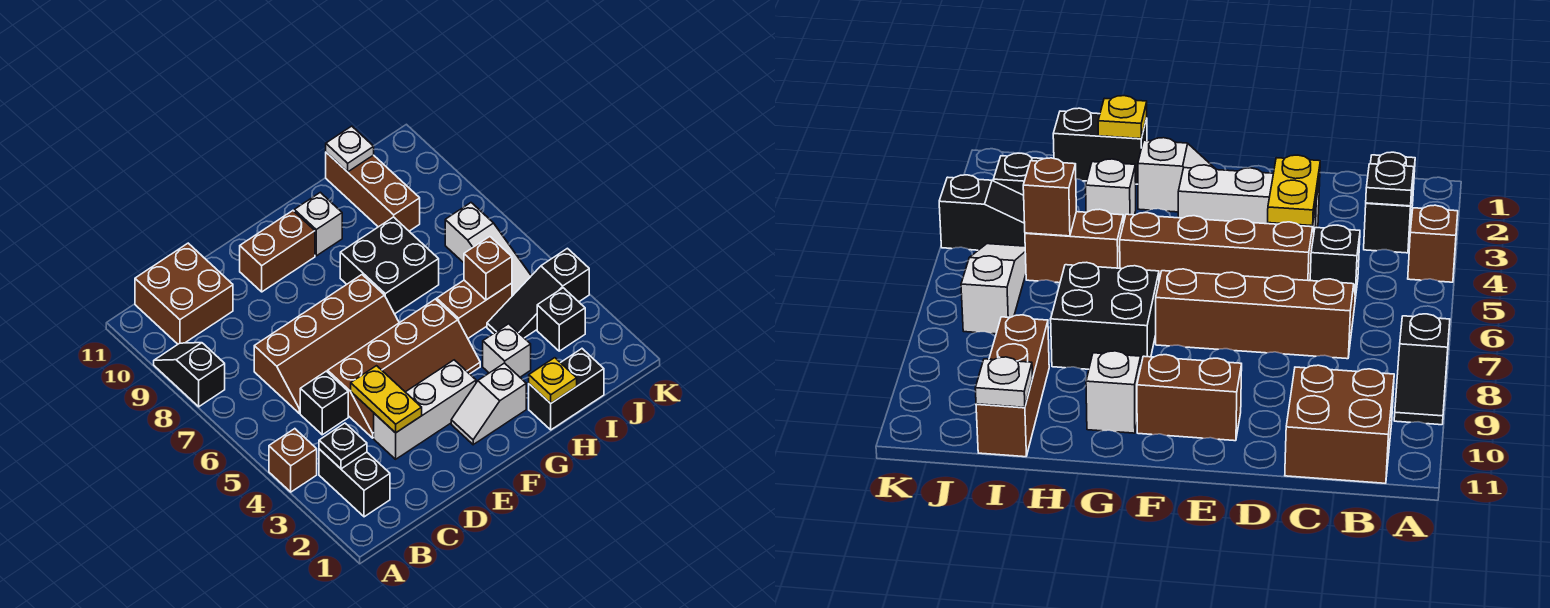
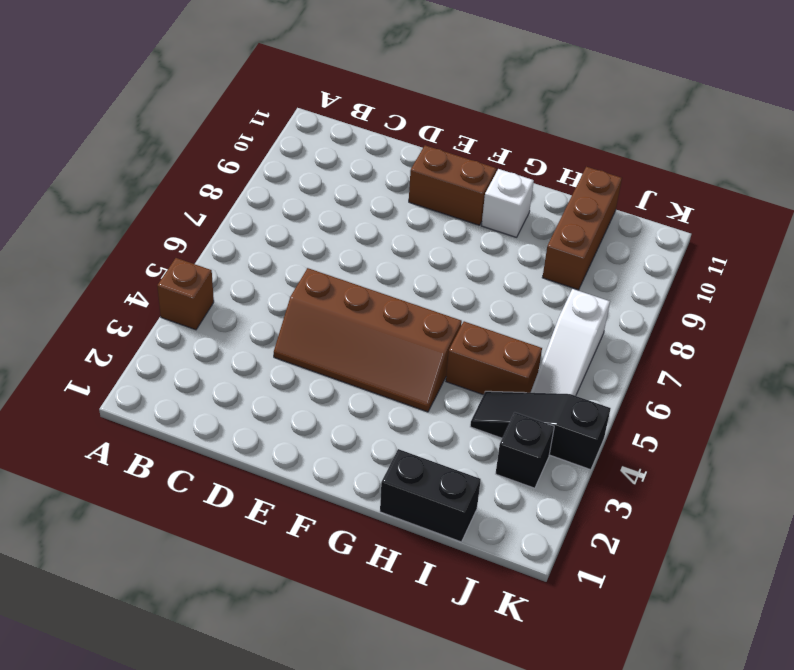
none -> black slope A8:A9 level 1 top 8
none -> black brick B2:B3 level 1
none -> brown brick B10:C11 level 1

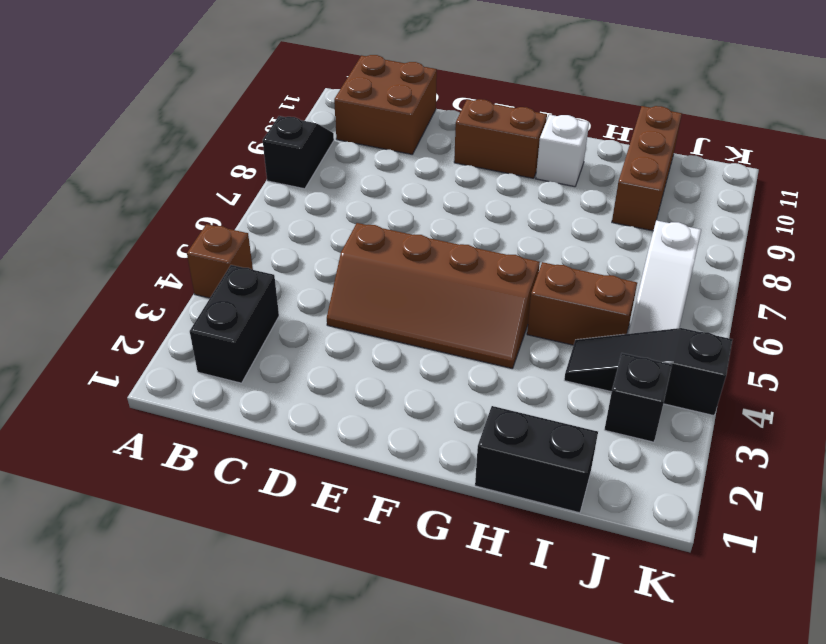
none -> black brick C5 level 1
none -> brown slope C6:F7 level 1 top 7
none -> white brick D3:F3 level 1

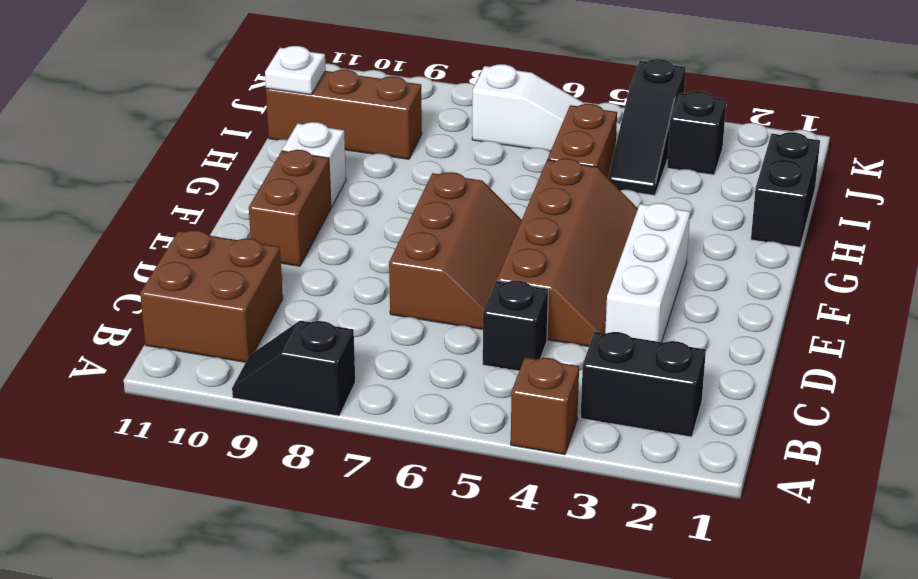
brown slope D6:F7 level 1 top 7 -> brown slope C6:F7 level 1 top 7
none -> white slope F2:G2 level 1 top G
none -> black brick G7:H8 level 1
none -> white brick H3 level 1

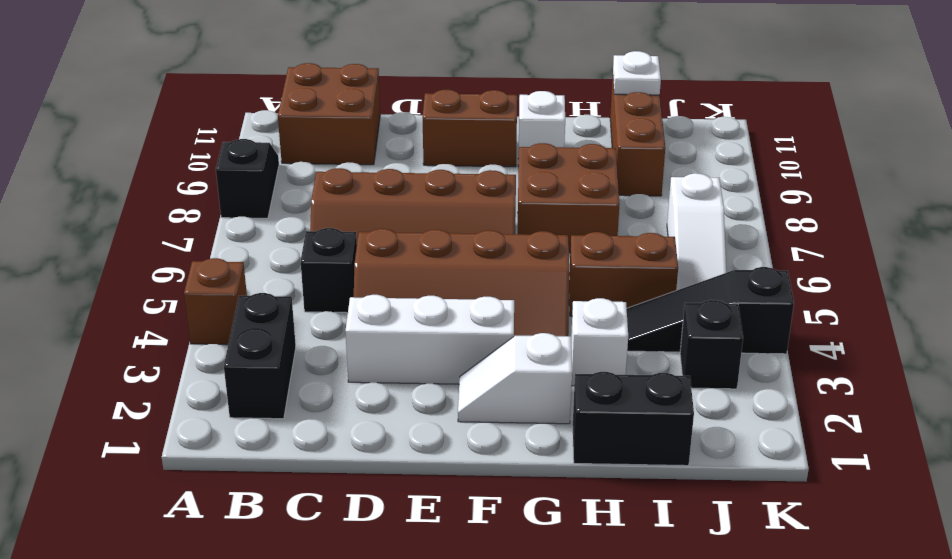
brown brick G7:H8 level 1 -> black brick G7:H8 level 1
none -> black plate B3 level 2
none -> yellow plate D3:D4 level 2
none -> yellow plate H1 level 2

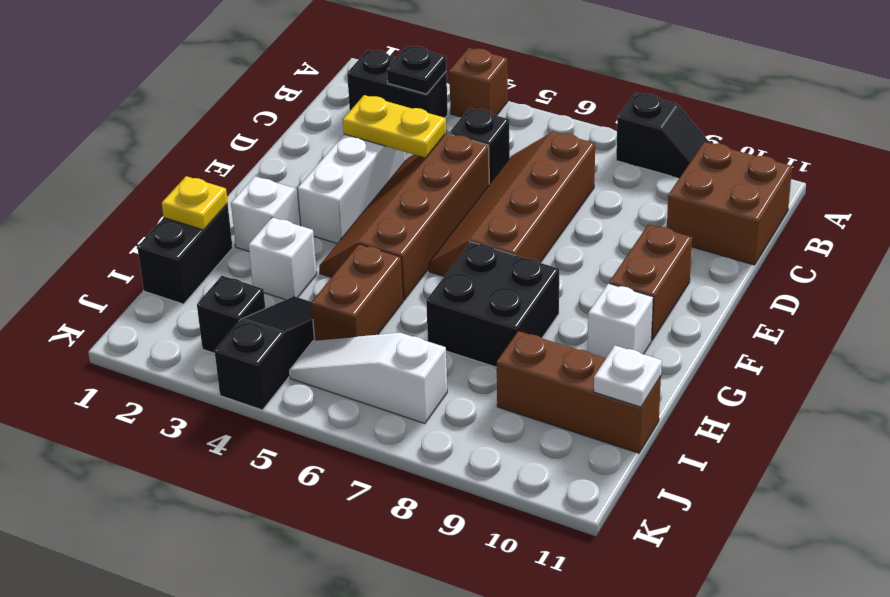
none -> brown brick I5 level 2

